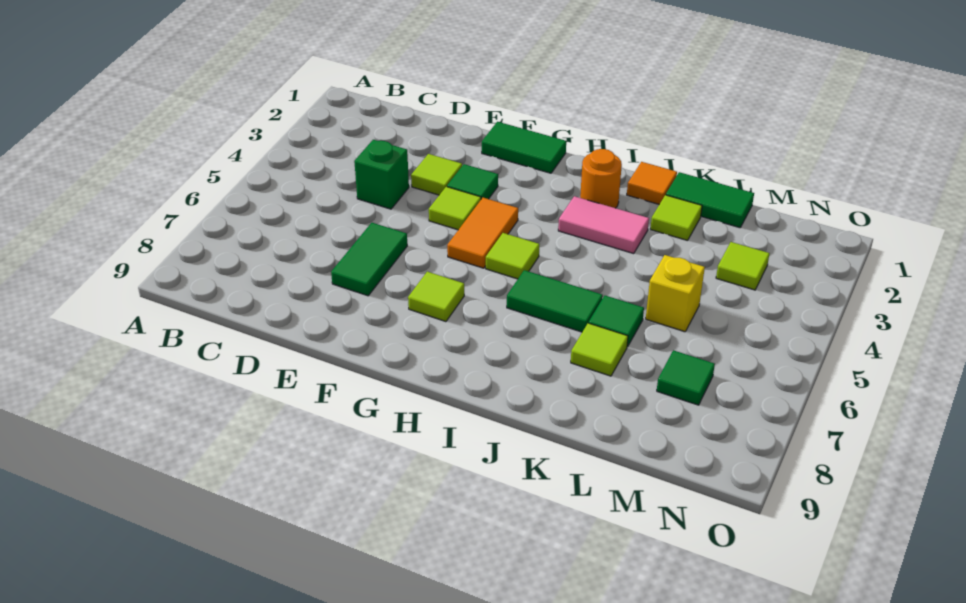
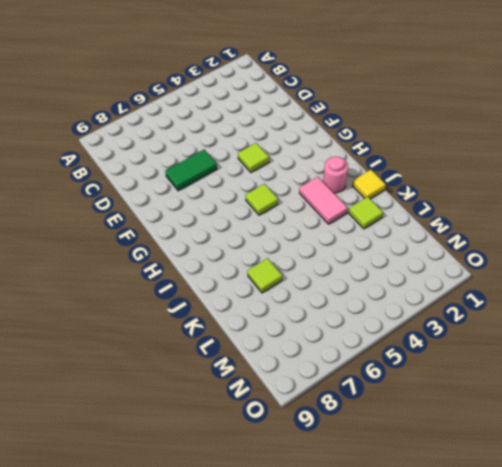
pink round brick I2 level 1 -> orange round brick I2 level 1
yellow tile J1 level 1 -> orange tile J1 level 1
none -> green brick D4 level 1
none -> lime tile E3 level 1
none -> green tile F1:G1 level 1

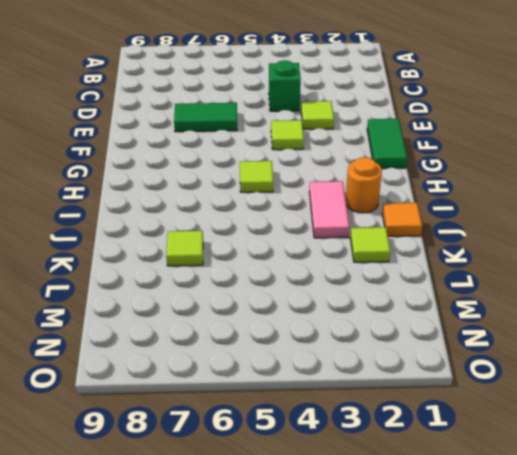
none -> green tile F3 level 1
none -> orange tile G4:G5 level 1
none -> lime tile G7 level 1

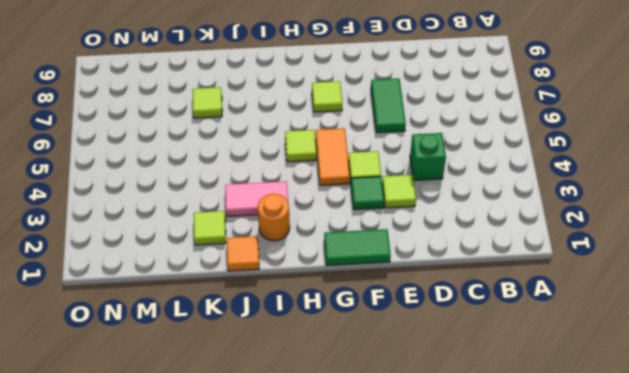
none -> green tile I6:J6 level 1
none -> green tile K1:L1 level 1
none -> green tile K6 level 1

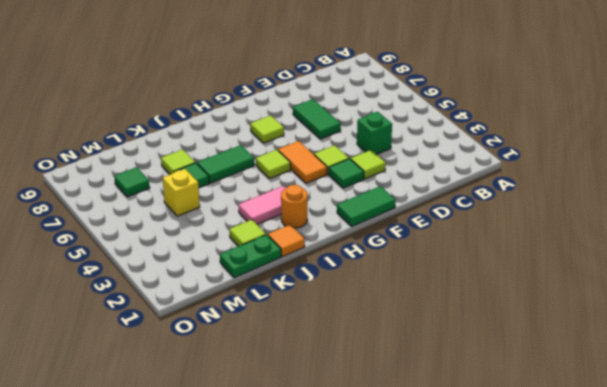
green plate K1:L1 level 1 -> green tile K1:L1 level 1
none -> lime tile M3 level 1

